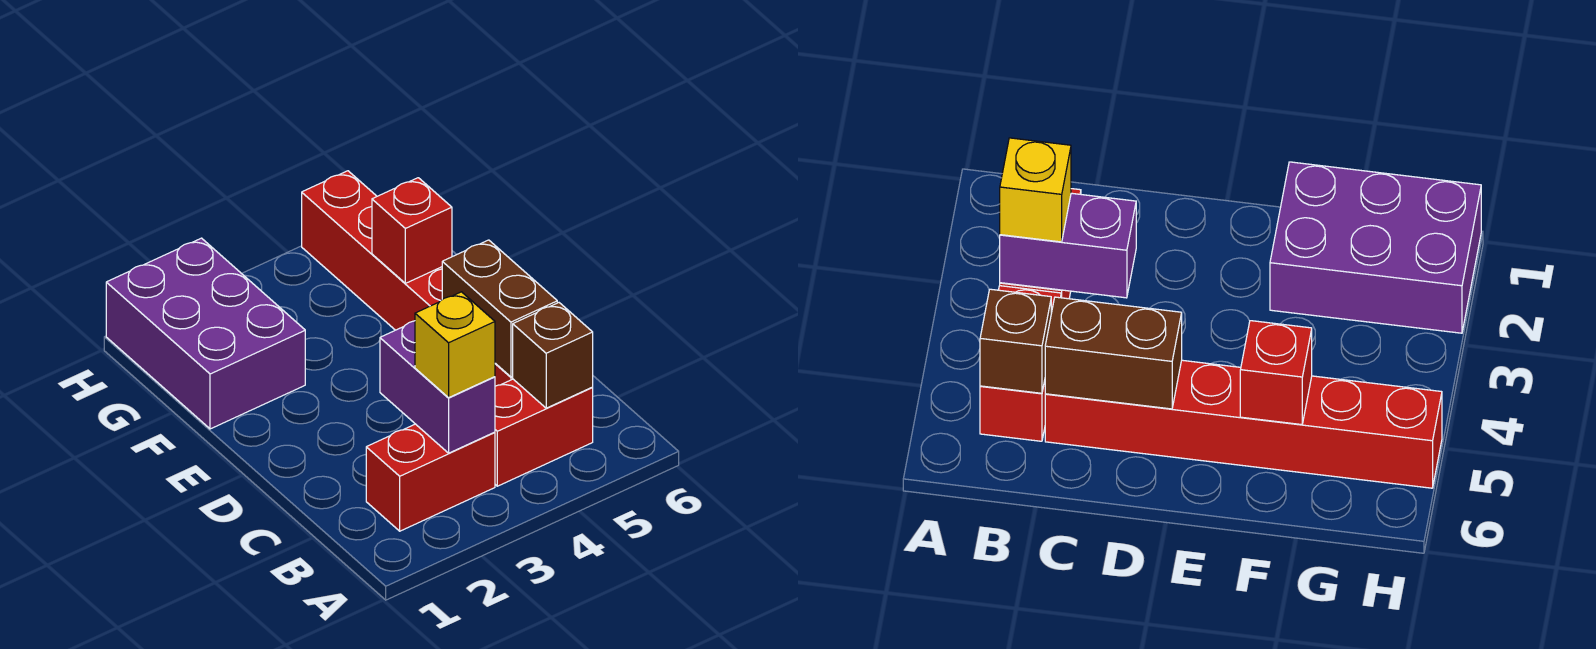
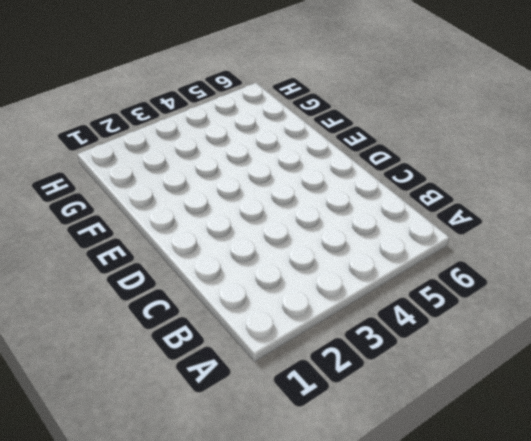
none -> red brick B2:B3 level 1
none -> red brick B4:B5 level 1

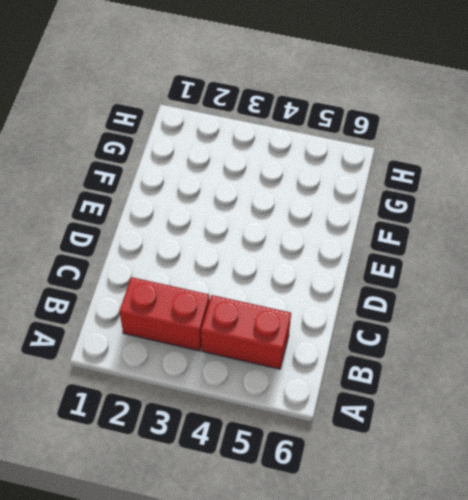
none -> red brick C5:H5 level 1
none -> purple brick F1:H2 level 1

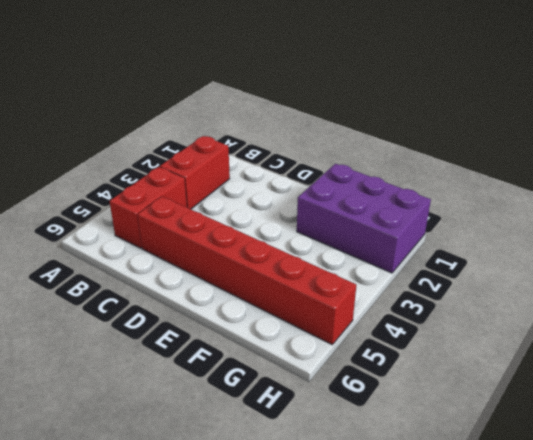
none -> purple brick B3:C3 level 2
none -> brown brick B5 level 2

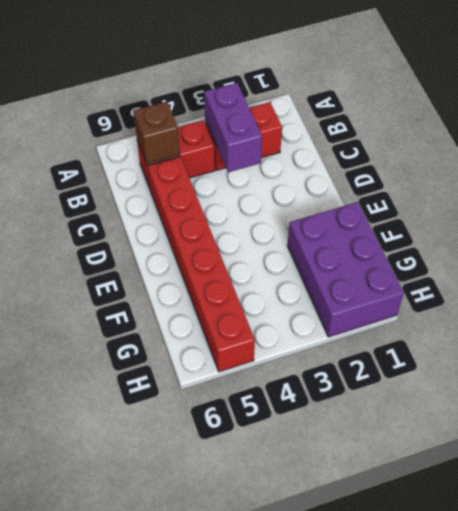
none -> brown brick C5:D5 level 2
none -> red brick F5 level 2

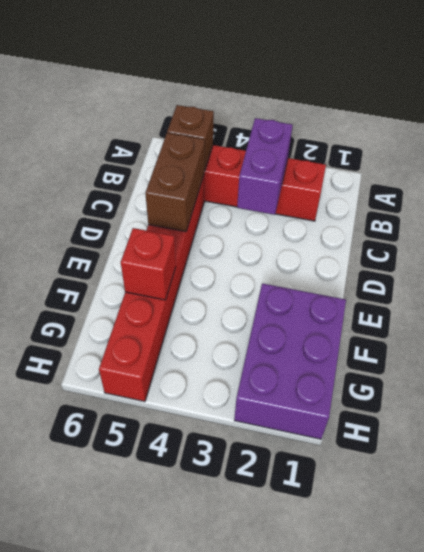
none -> yellow brick B3 level 3

